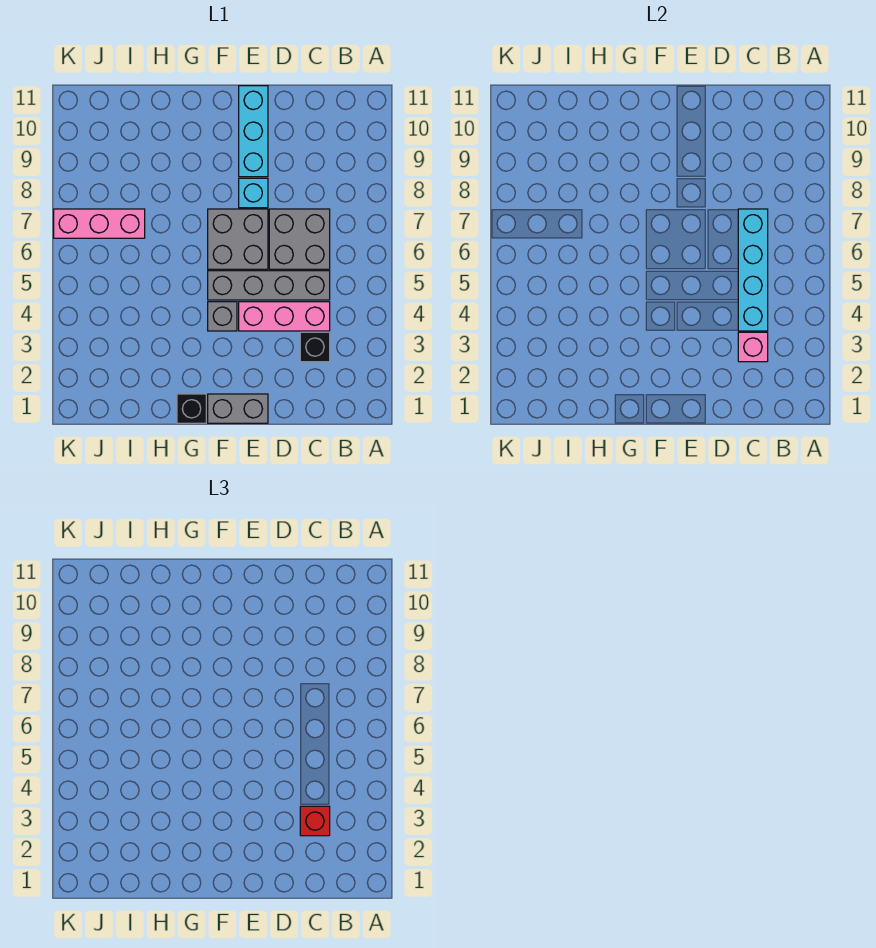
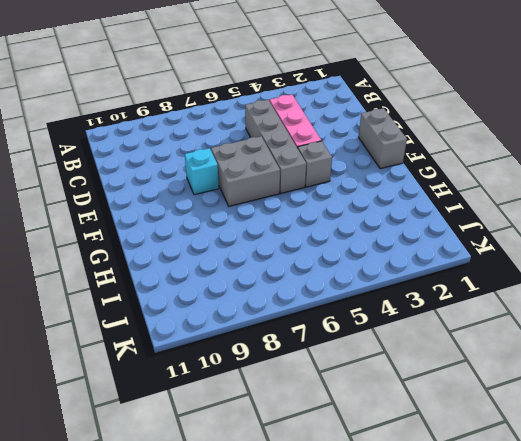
none -> black brick C3 level 1
none -> grey brick C6:D7 level 1
none -> cyan brick E9:E11 level 1

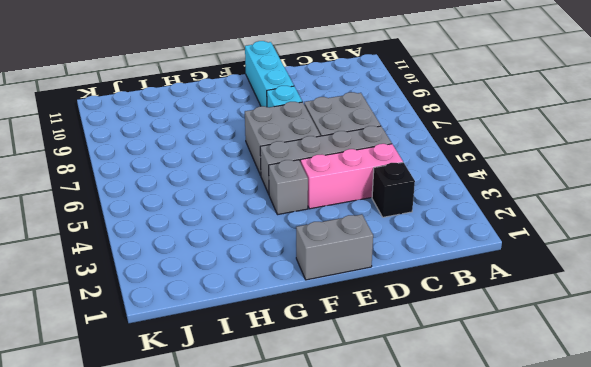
none -> black brick G1 level 1
none -> pink brick I7:K7 level 1
none -> pink brick C3 level 2

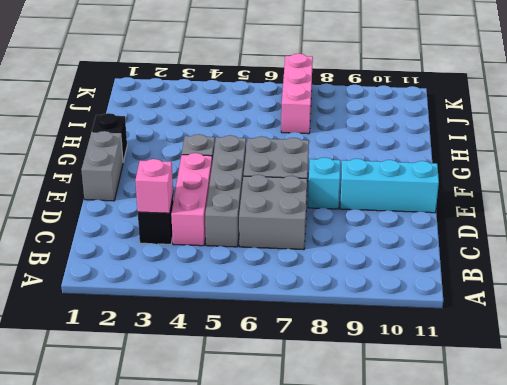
none -> cyan brick C4:C7 level 2
none -> red brick C3 level 3

